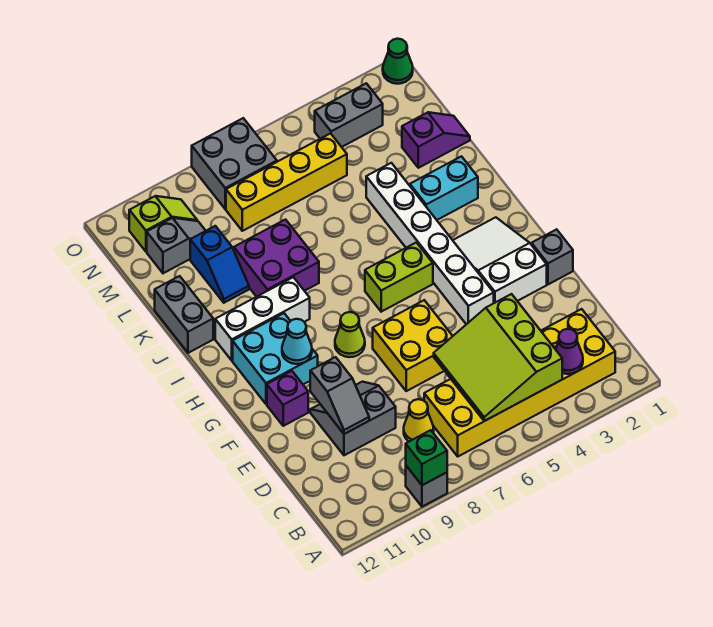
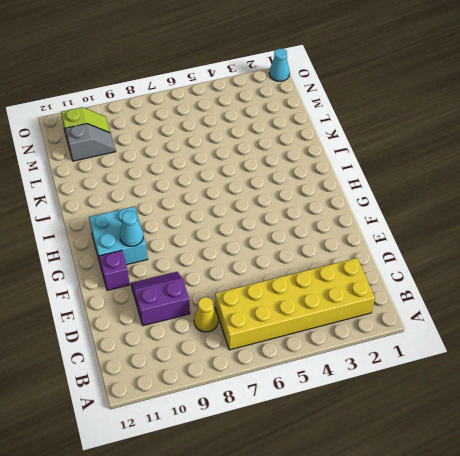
purple slope D9:E10 level 1 top D -> grey slope D9:E10 level 1 top D
cyan cone O1 level 1 -> green cone O1 level 1
none -> grey brick A9 level 1
none -> yellow brick E6:F7 level 1
none -> grey brick F1 level 1

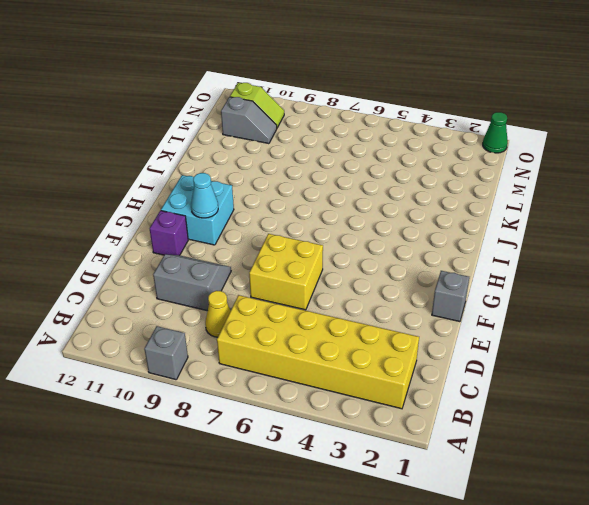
none -> white slope F2:H3 level 1 top F
none -> white brick F4:K4 level 1
none -> lime cone G8 level 1

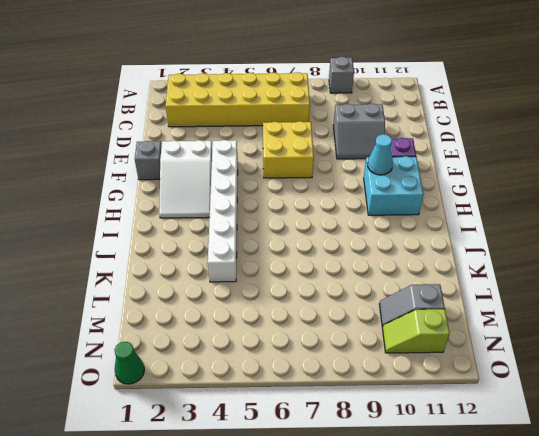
none -> yellow cone C8 level 1
none -> lime cone G8 level 1
none -> lime brick H5:H6 level 1

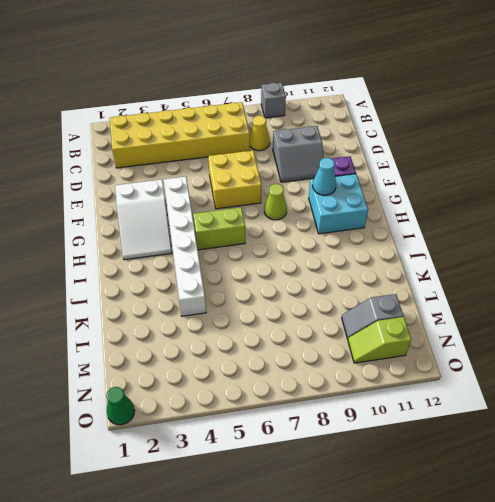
none -> grey brick F1 level 1
none -> white brick I9:I11 level 1
none -> cyan brick J2:J3 level 1

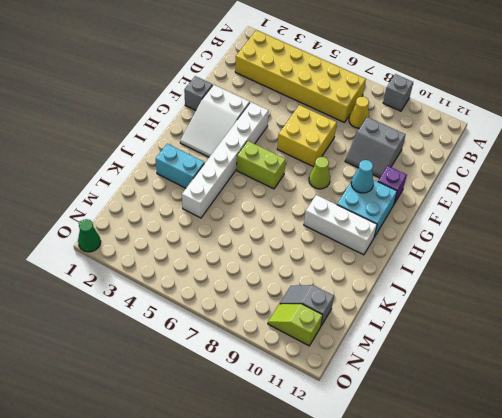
none -> purple brick J8:K9 level 1
none -> grey brick J12:K12 level 1
none -> blue slope K10:L10 level 1 top L

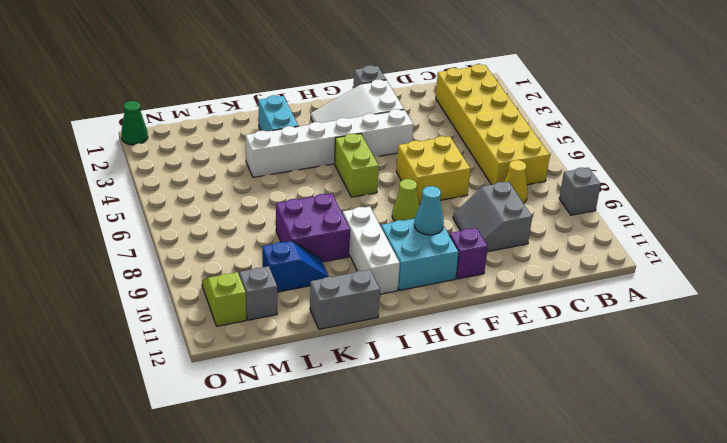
none -> purple slope L1:L2 level 1 top 2
none -> yellow brick M5:M8 level 1
none -> grey brick N3:N4 level 1

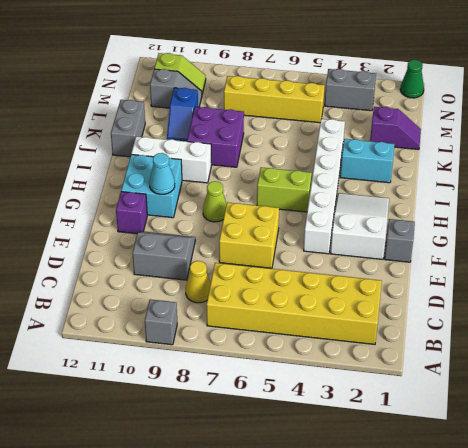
none -> grey brick N7:O8 level 1
none -> green brick A9 level 2
none -> purple cone B3 level 2

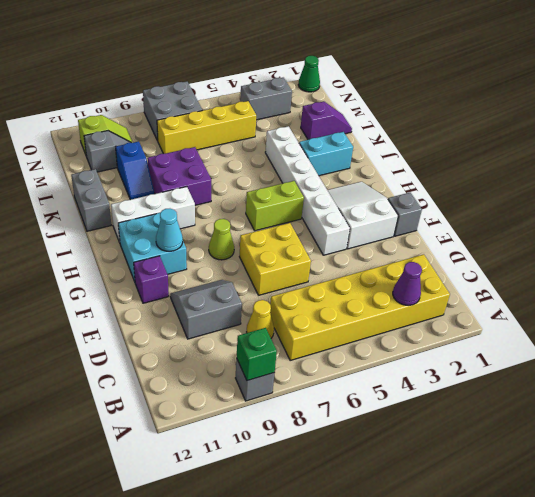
none -> lime slope B4:D6 level 2 top 4
none -> grey slope D10:E10 level 2 top E

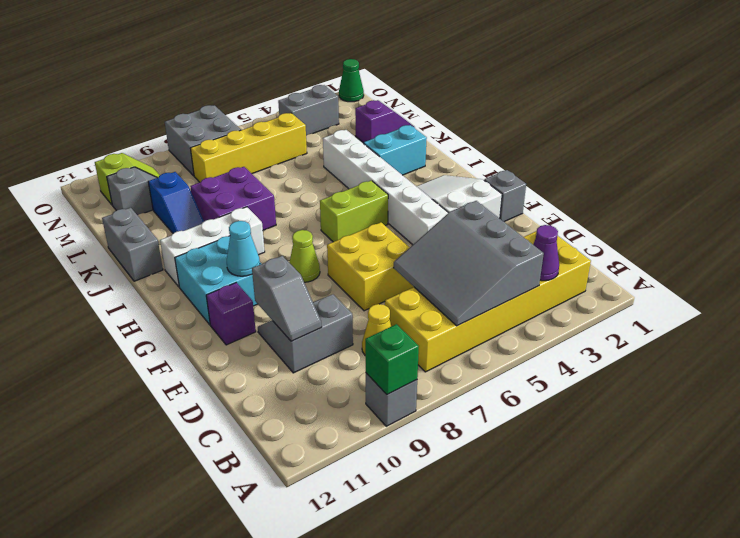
grey slope B4:D6 level 2 top 4 -> lime slope B4:D6 level 2 top 4

